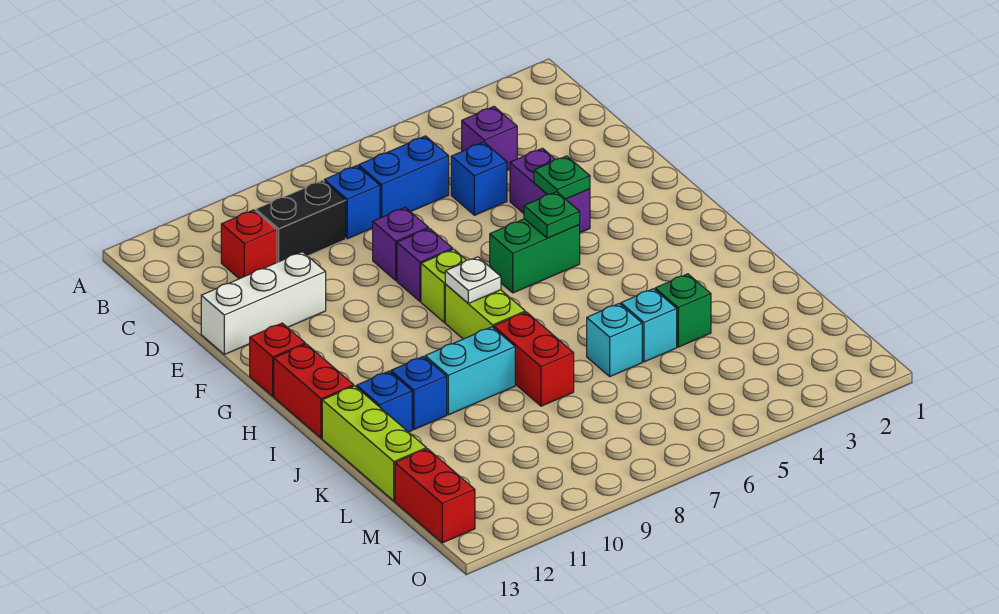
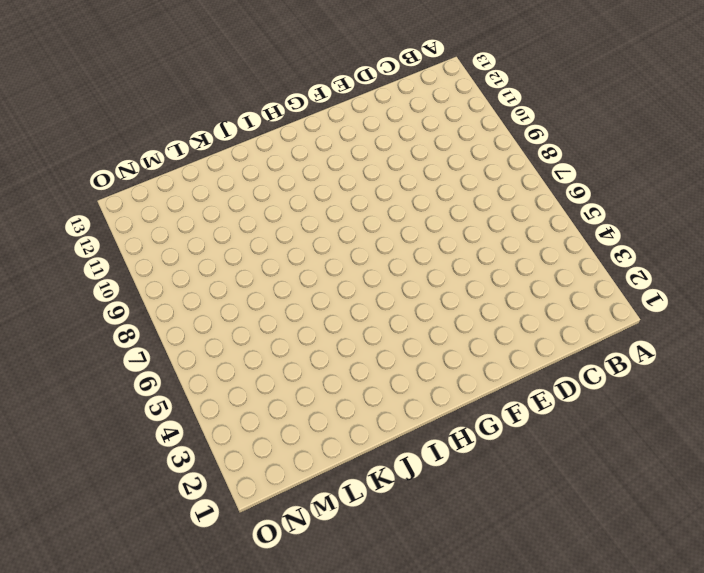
none -> purple brick C4 level 1
none -> blue brick C6:C7 level 1
none -> blue brick C8 level 1

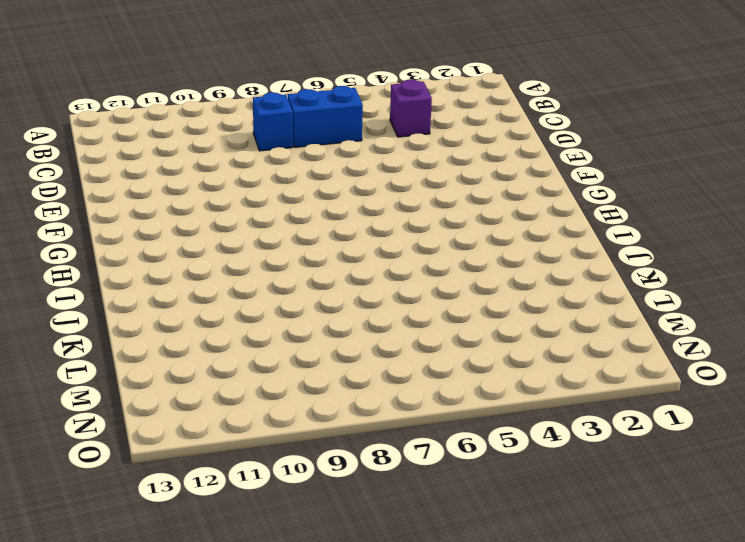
none -> black brick C9:C10 level 1
none -> red brick C11 level 1
none -> blue brick D5 level 1

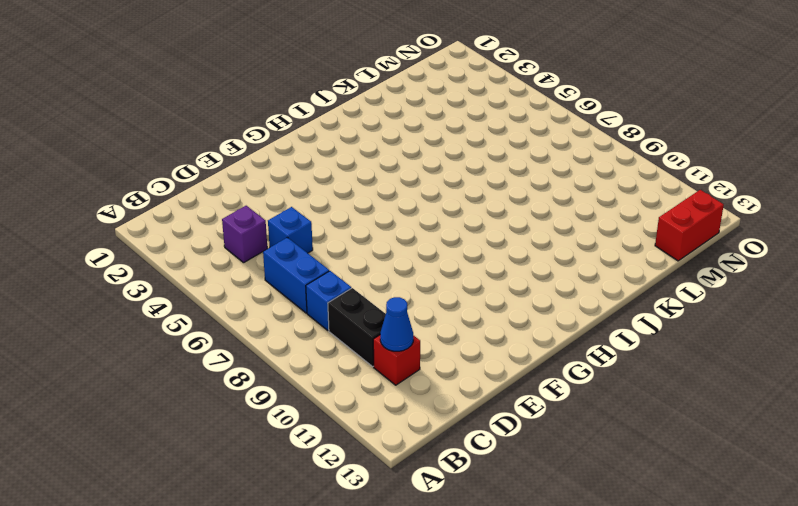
blue cone C11 level 2 -> none
none -> purple brick E4:F4 level 1
none -> purple brick E8 level 1
none -> white brick E11:E13 level 1

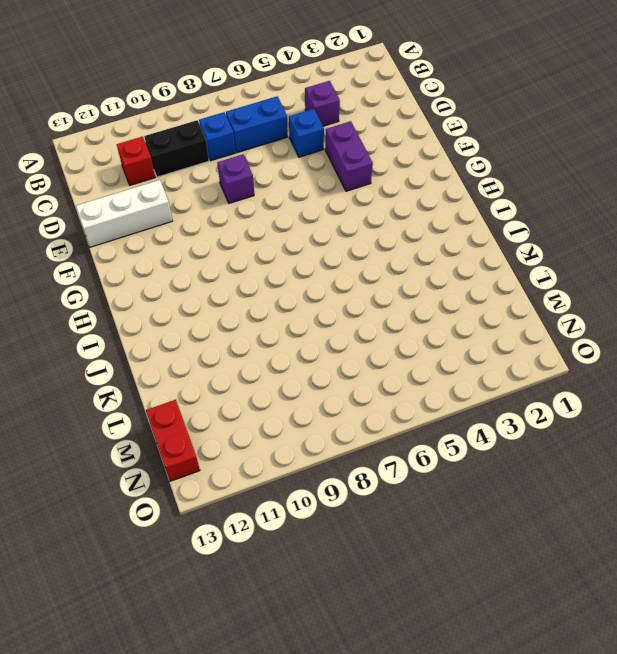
none -> purple brick F8 level 1
none -> green brick G5:G6 level 1
none -> lime brick G8 level 1

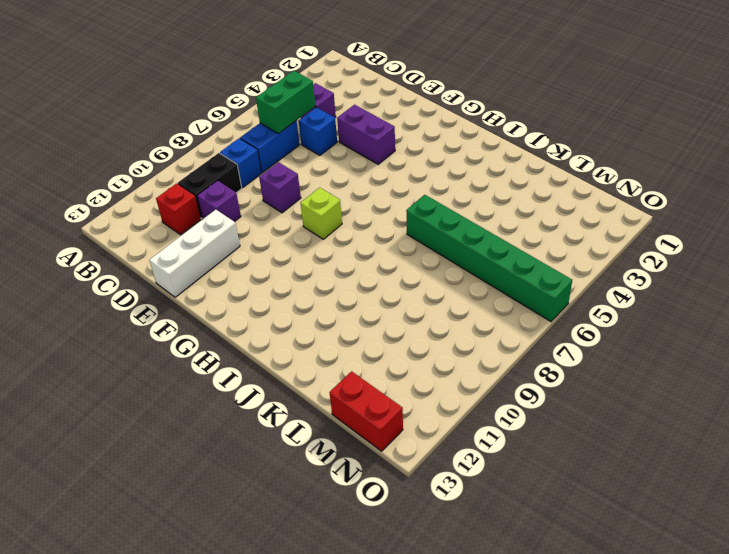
green brick C5:C6 level 2 -> green brick G5:G6 level 1
purple brick D10 level 1 -> purple brick F8 level 1
green brick J6:O6 level 1 -> cyan brick K6 level 1
none -> red brick G13 level 1
none -> lime brick H8:I8 level 1
none -> red brick H13:I13 level 1

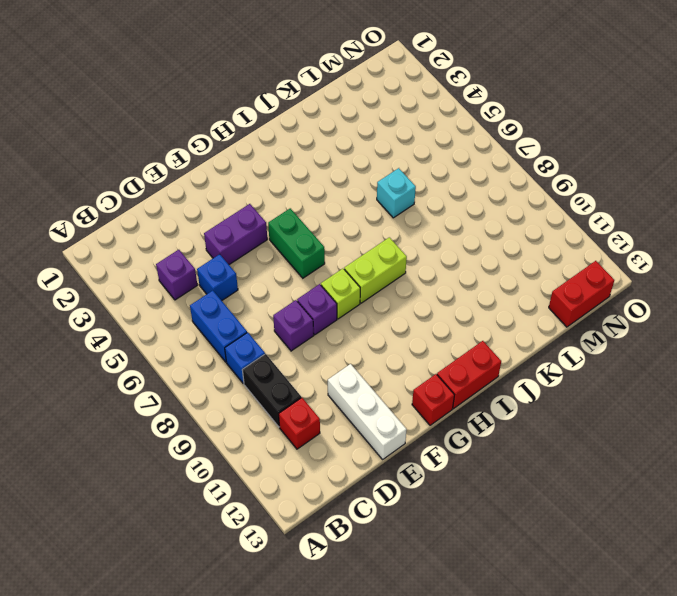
none -> red brick J8:K8 level 1
none -> cyan brick J9:J10 level 1
none -> blue brick J11 level 1

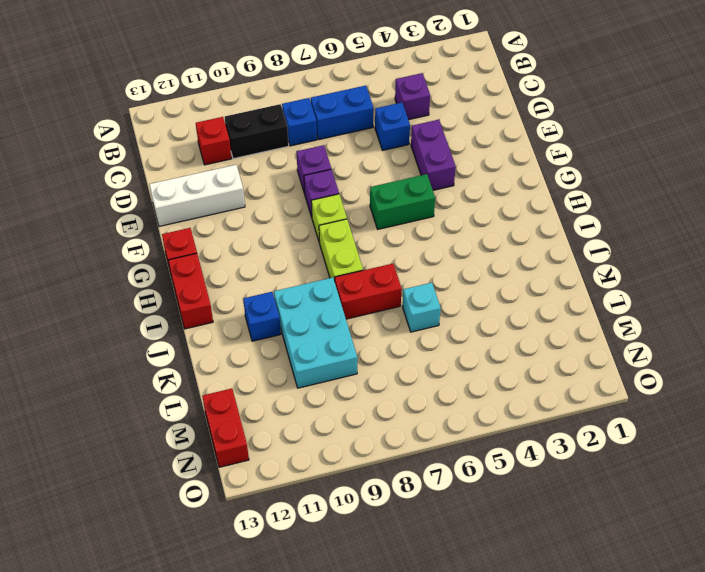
red brick J7:J8 level 1 -> red brick J8:K8 level 1
cyan brick J9:L10 level 1 -> cyan brick J9:J10 level 1
none -> blue brick J12 level 1
none -> lime brick J13:L13 level 1
none -> green brick K4 level 1

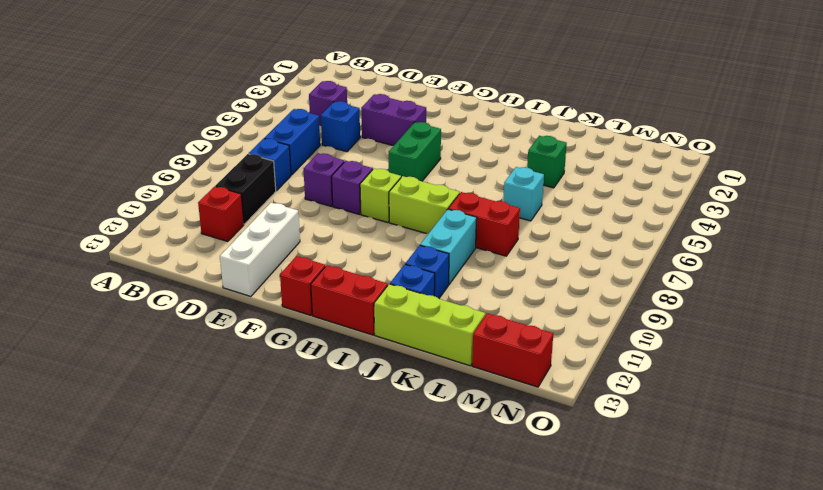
none -> cyan brick K5 level 1
none -> green plate F4 level 2
none -> green plate G5 level 2

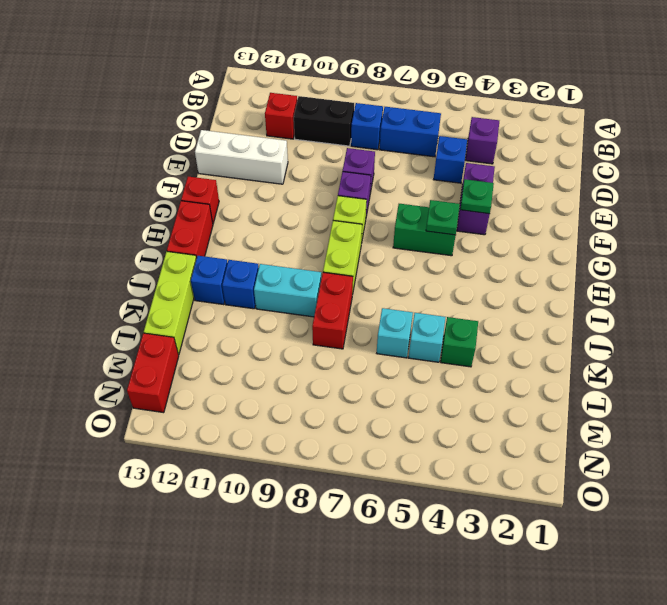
none -> white plate H8 level 2

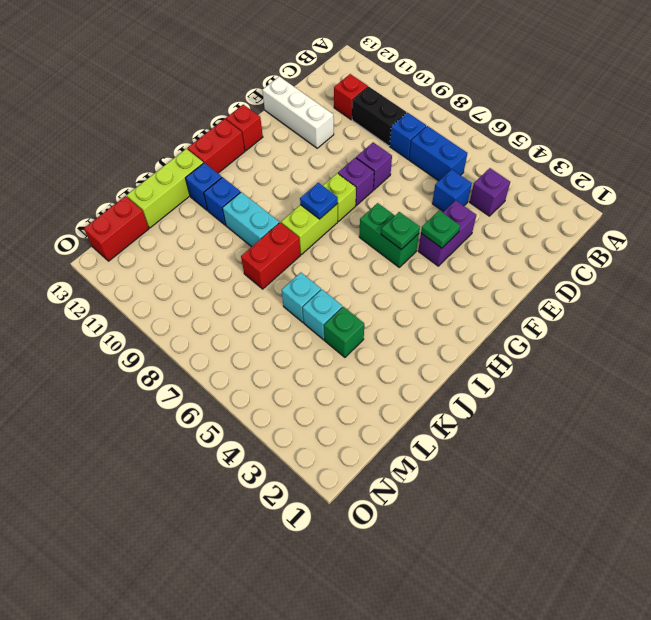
blue plate H8 level 2 -> white plate H8 level 2

